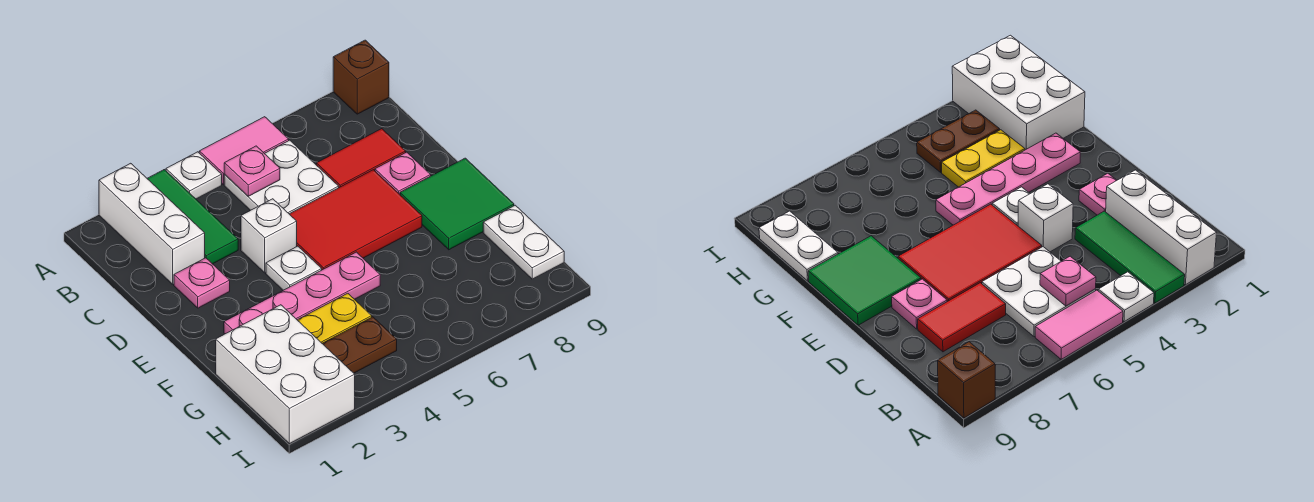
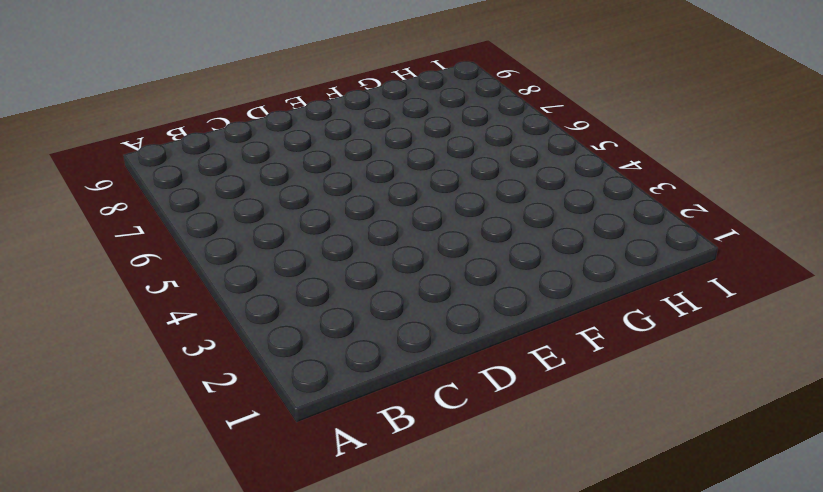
none -> white brick A2:C2 level 1
none -> green tile A3:C3 level 1
none -> white plate A4 level 1

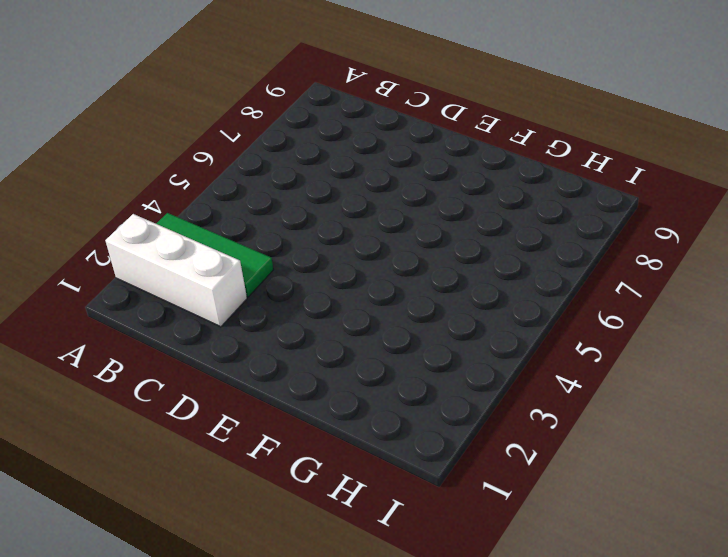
none -> white plate A4 level 1
none -> pink tile A5:A6 level 1
none -> brown brick A9 level 1

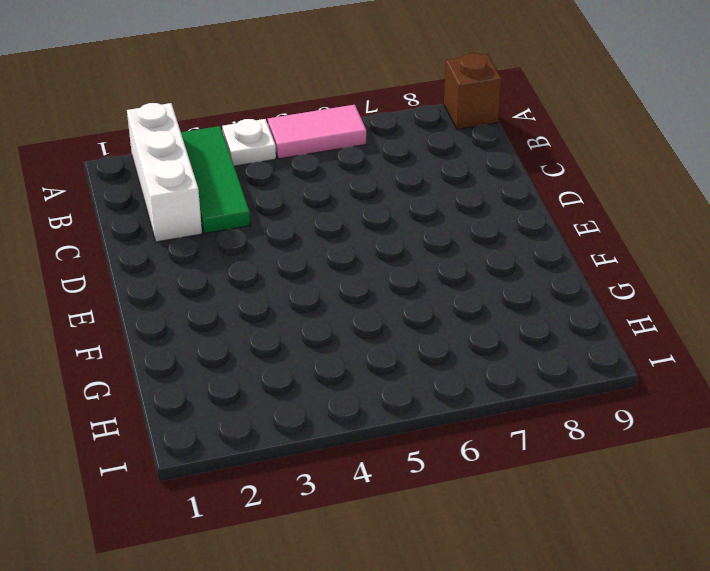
none -> white plate B5:C6 level 1
none -> red tile C7:C8 level 1
none -> pink plate D2 level 1

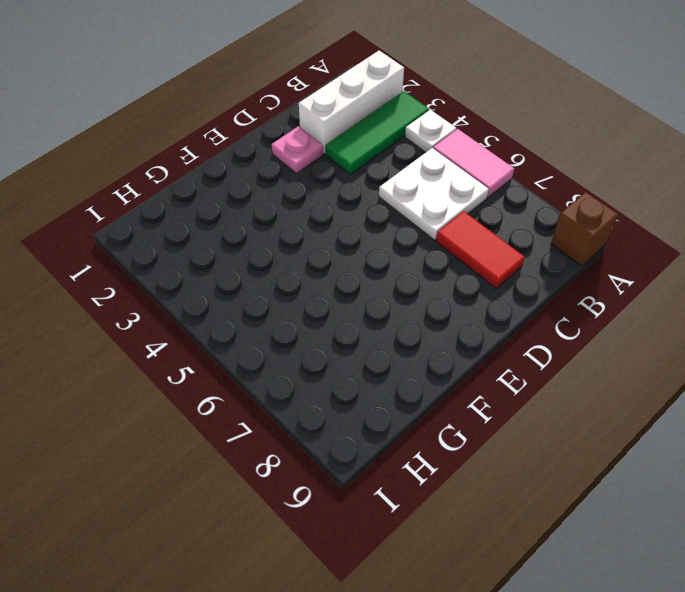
none -> white brick D4 level 1
none -> red tile D5:E7 level 1
none -> pink plate D8 level 1

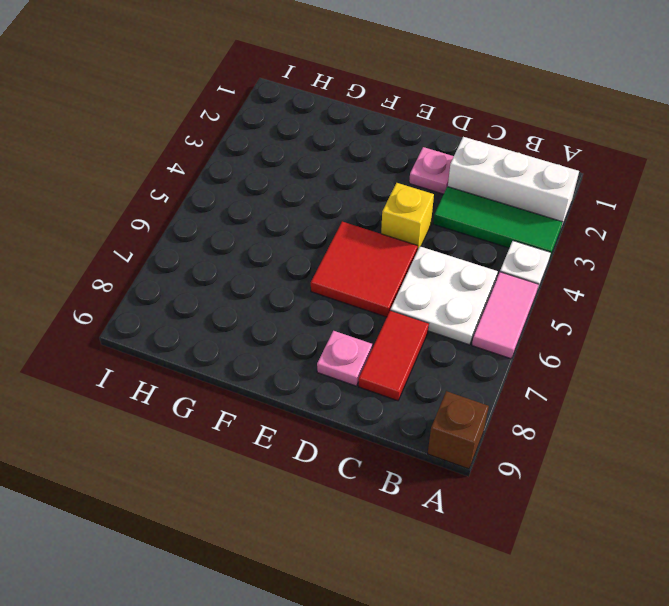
yellow brick D4 level 1 -> white brick D4 level 1
red tile D5:E6 level 1 -> red tile D5:E7 level 1
none -> white plate E4 level 1
none -> green tile E8:F9 level 1
none -> pink plate F2:F5 level 1

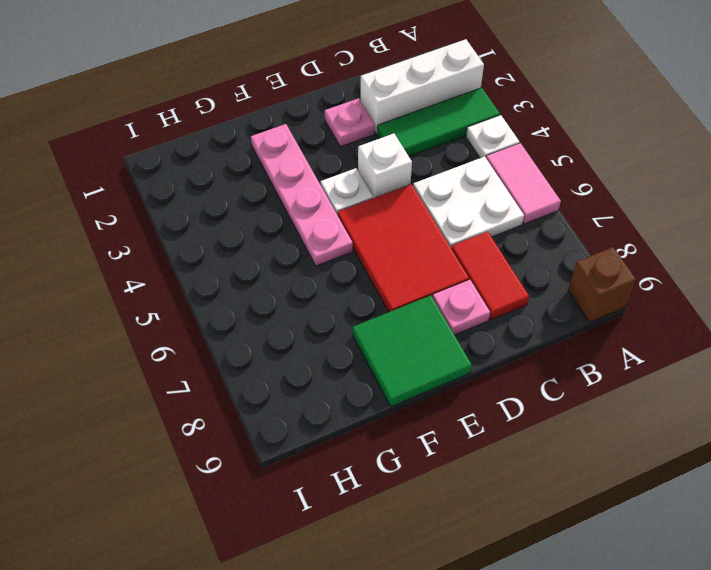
none -> white brick G1:I2 level 1
none -> yellow plate G3:G4 level 1
none -> white plate G9:H9 level 1

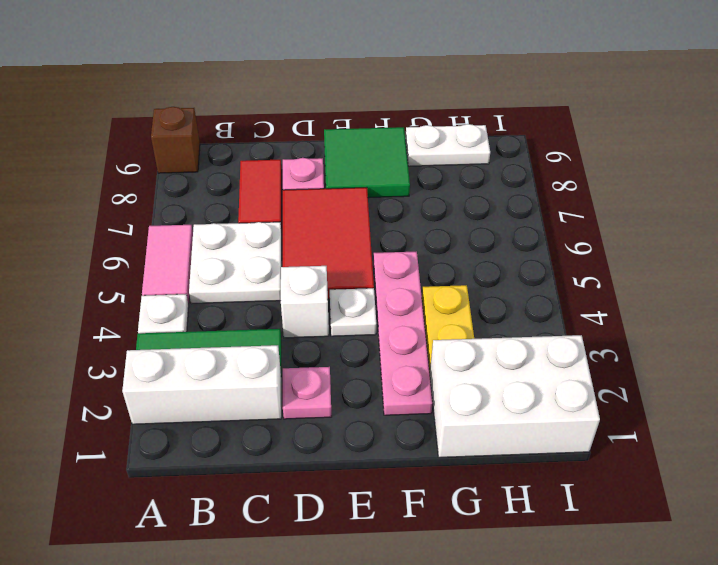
none -> brown plate H3:H4 level 1
none -> pink plate B5 level 2

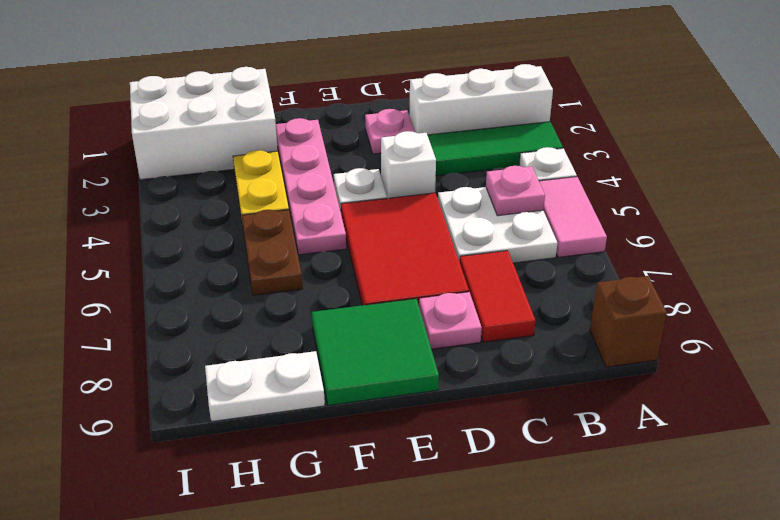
brown plate G5:G6 level 1 -> brown plate H3:H4 level 1

